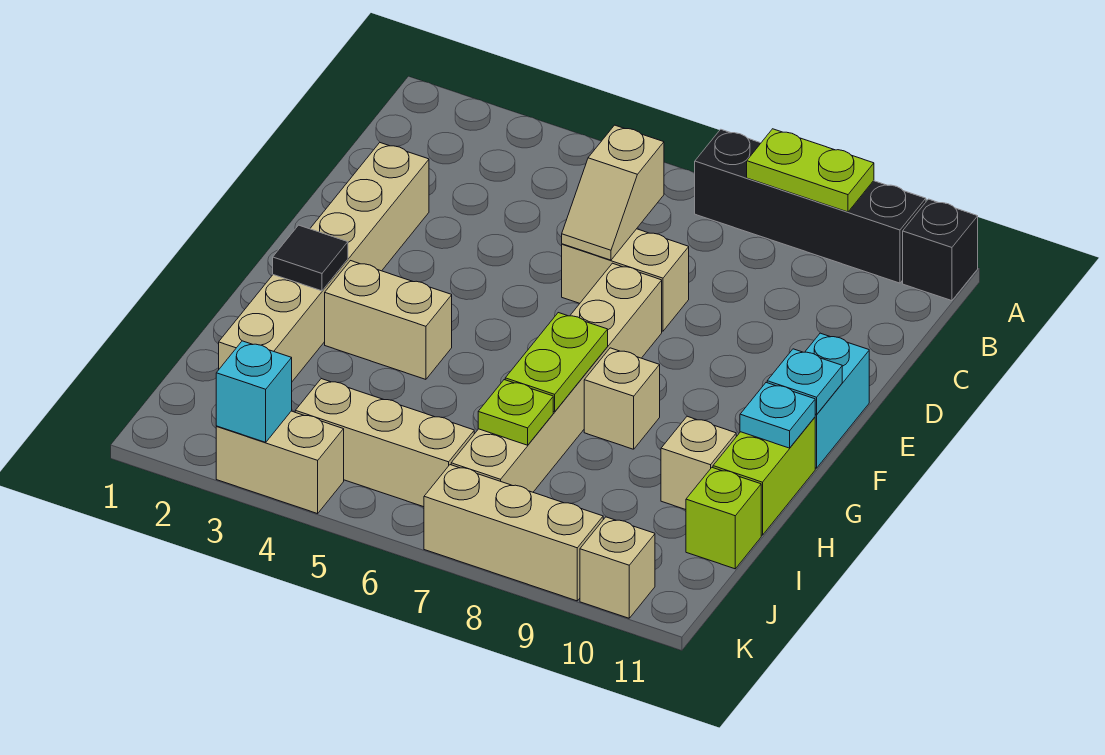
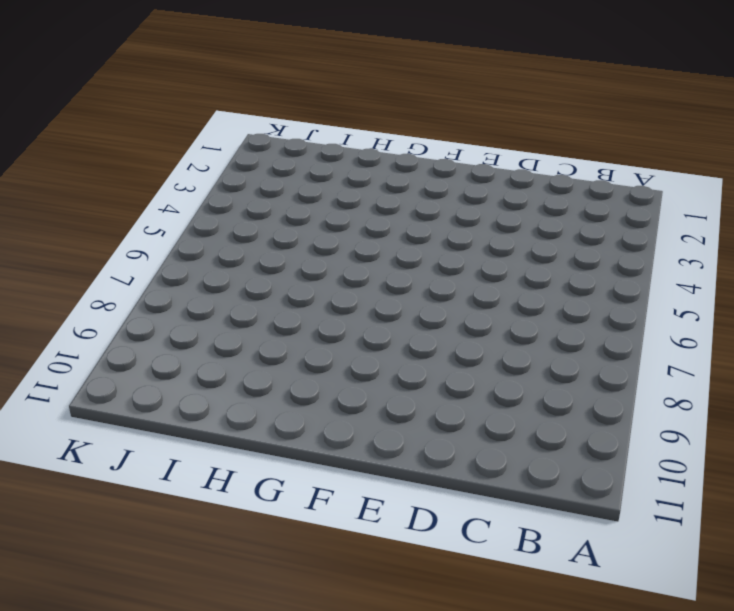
none -> black brick A7:A10 level 1
none -> black brick A11 level 1
none -> tan brick D2:I2 level 1

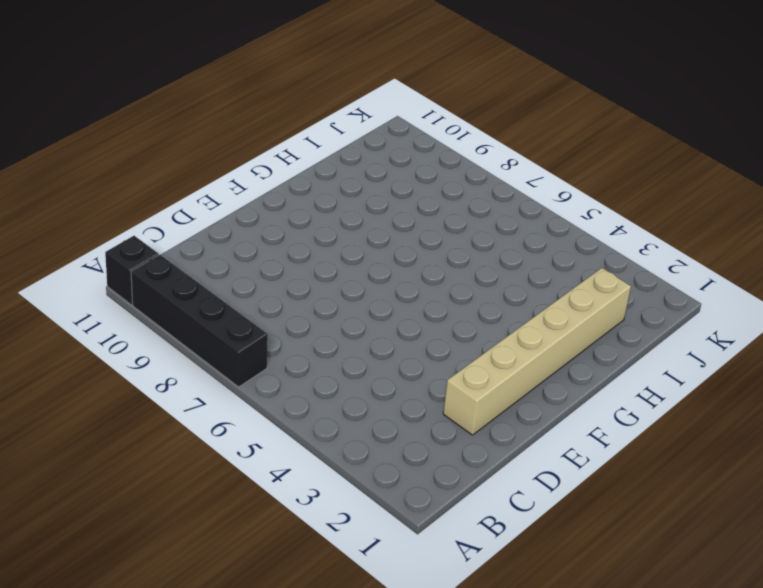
none -> tan brick D6:D7 level 1
none -> tan brick E7:J7 level 1
none -> cyan brick E11:F11 level 1

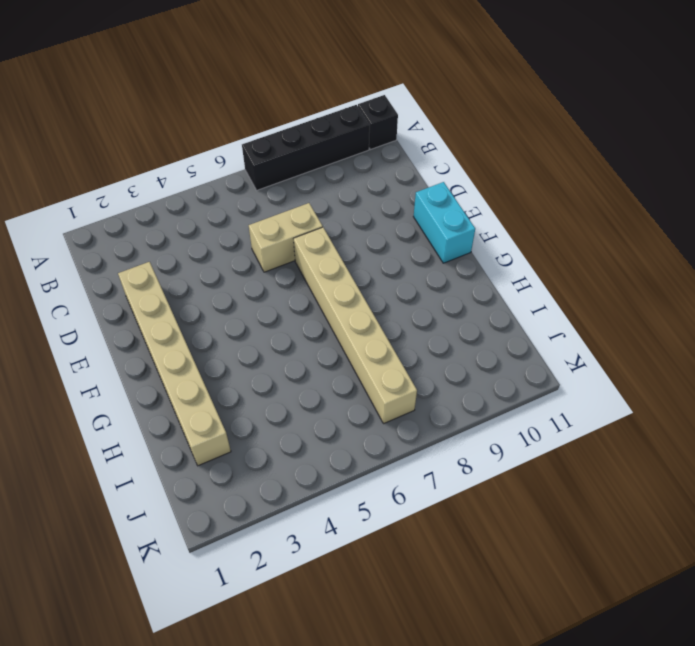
none -> tan brick G3:G4 level 1
none -> tan brick G8 level 1
none -> lime brick G11:H11 level 1

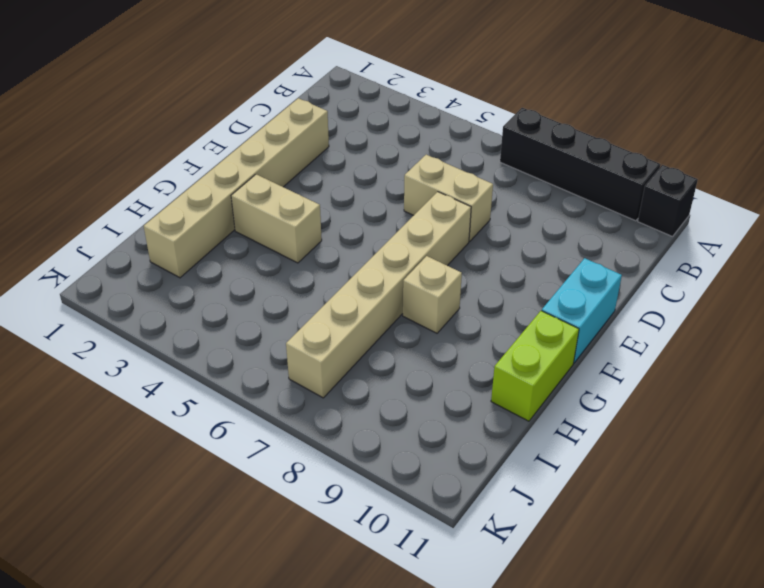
none -> tan brick H10 level 1
none -> lime brick I11 level 1
none -> tan brick J4:J6 level 1

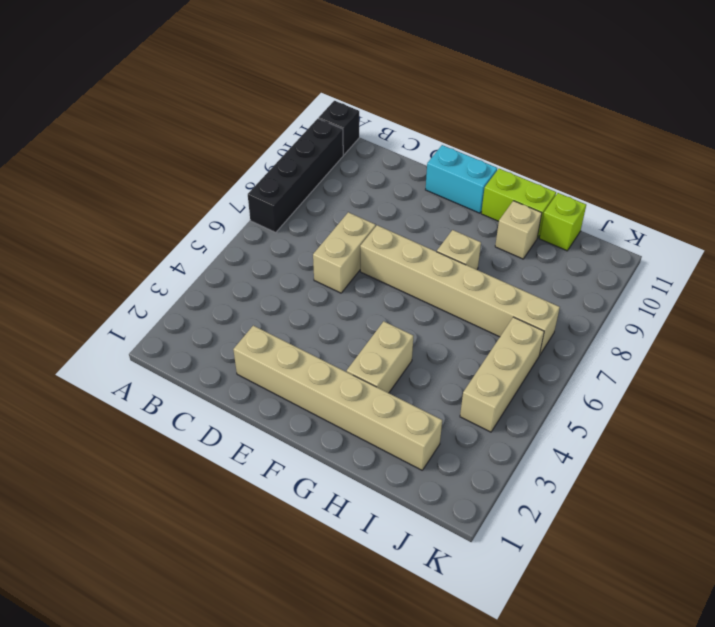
none -> tan brick K3:K4 level 1
none -> tan brick K7:K9 level 1
none -> tan brick K10 level 1

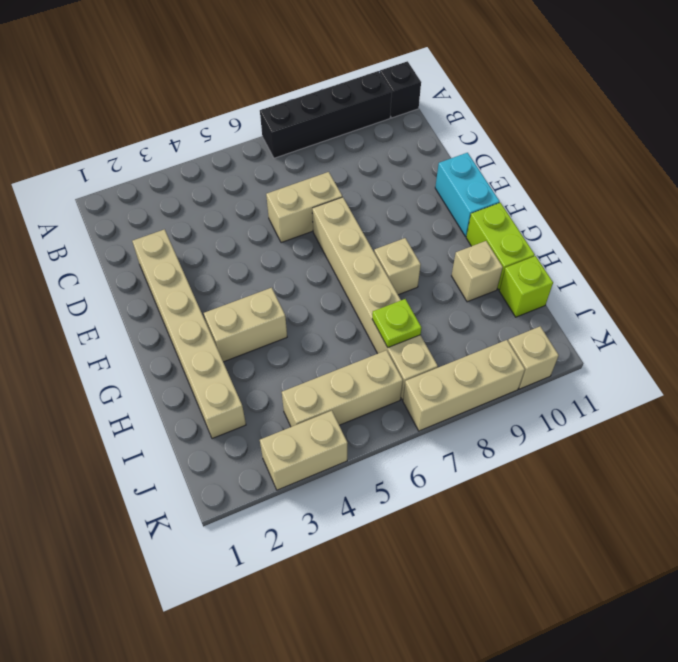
none -> lime plate A8:A9 level 2
none -> tan slope C6:D6 level 2 top C
none -> cyan plate F11 level 2

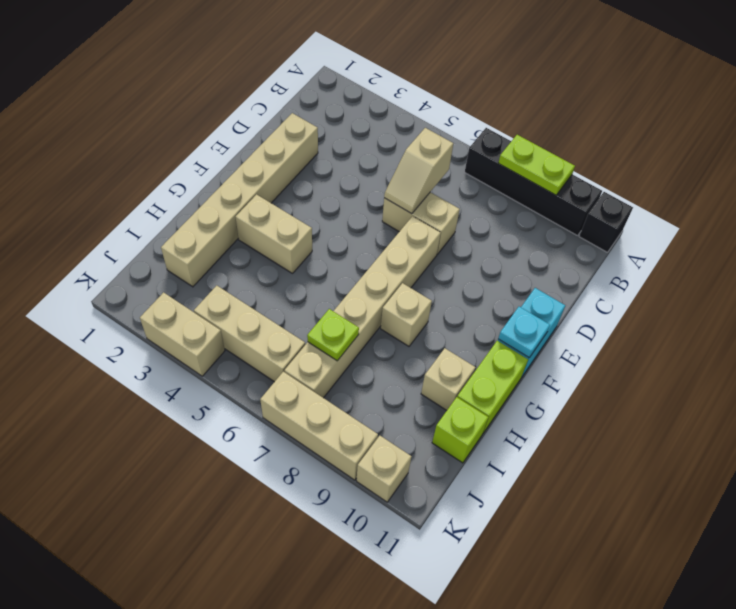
none -> black tile G2 level 2
none -> lime plate G7:H7 level 2
none -> cyan plate G11 level 2

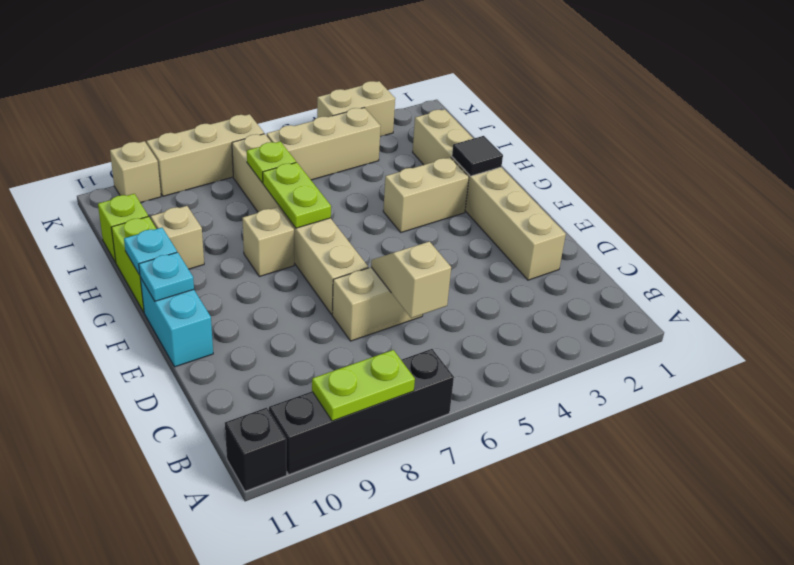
none -> cyan brick K3 level 2

